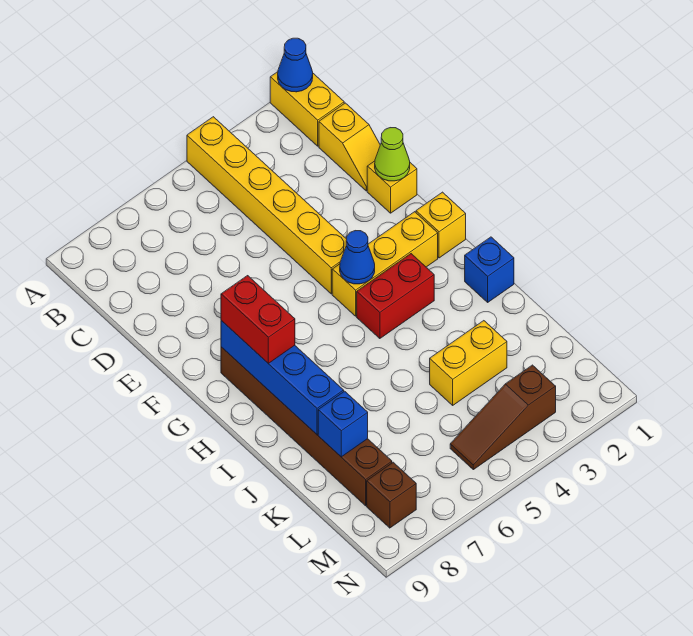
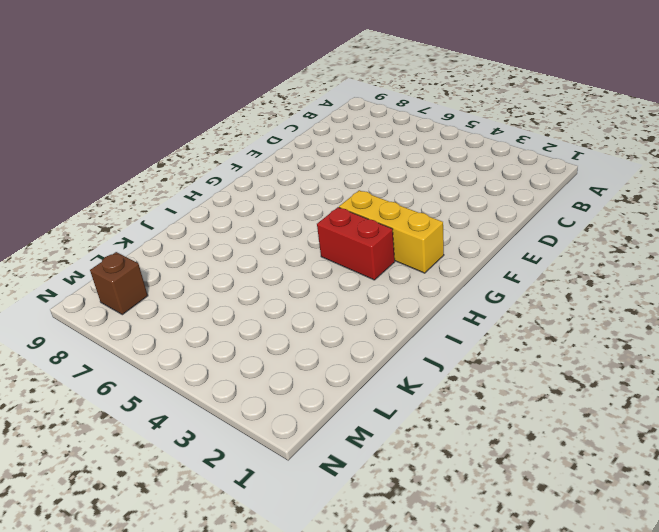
none -> yellow brick A1:B1 level 1
none -> yellow brick A4:F4 level 1
none -> yellow slope C1:D1 level 1 top C

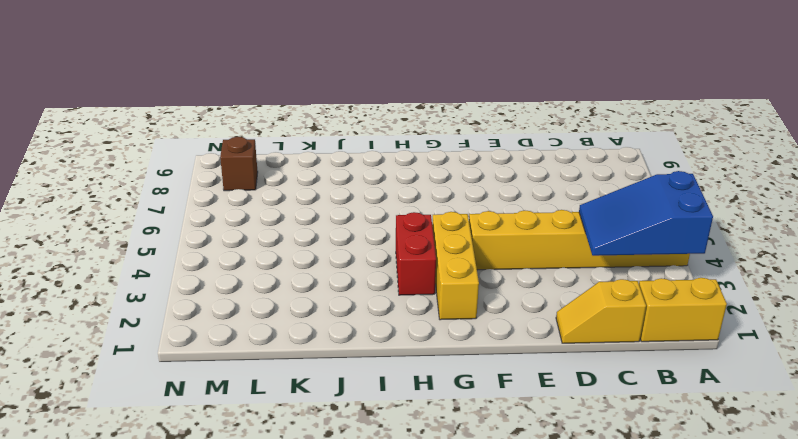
blue slope A3:C4 level 2 top A -> none
none -> yellow brick E1 level 1
none -> yellow brick G1 level 1
none -> brown brick G8:L8 level 1

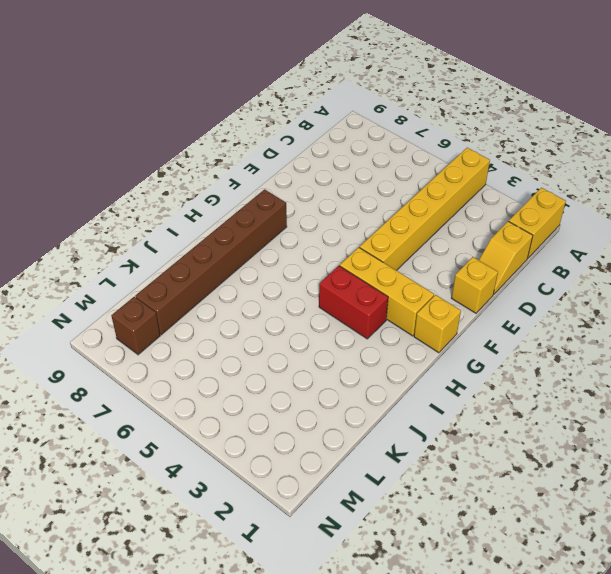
none -> blue brick I1 level 1
none -> yellow brick K3:K4 level 1
none -> brown slope M3:M5 level 1 top 3

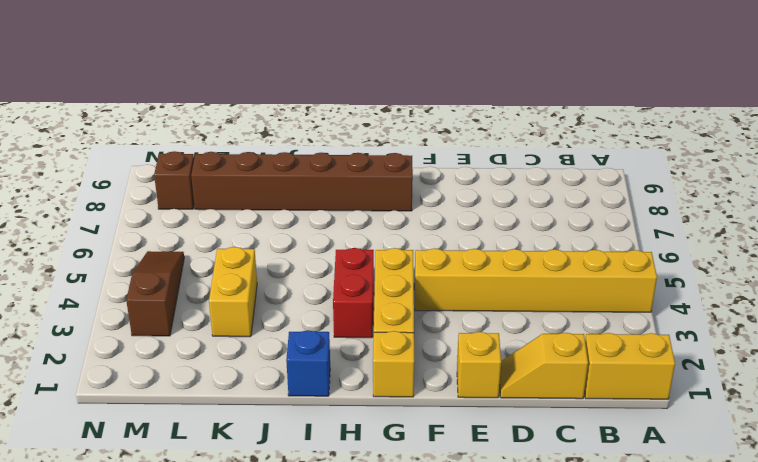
none -> blue cone A1 level 2
none -> lime cone E1 level 2
none -> blue cone G4 level 2

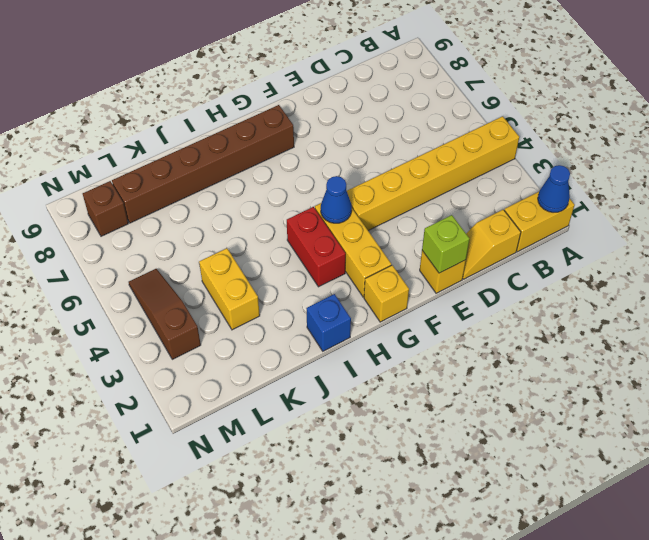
lime brick E1 level 2 -> lime cone E1 level 2
none -> blue brick G8:J8 level 2
none -> blue brick K8 level 2
none -> red brick G8:H8 level 3

